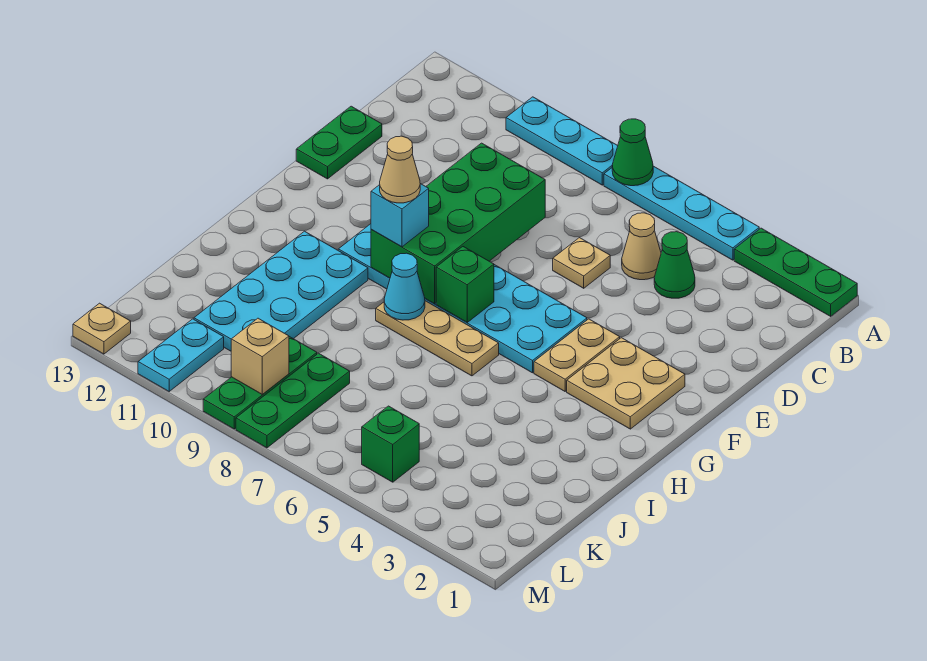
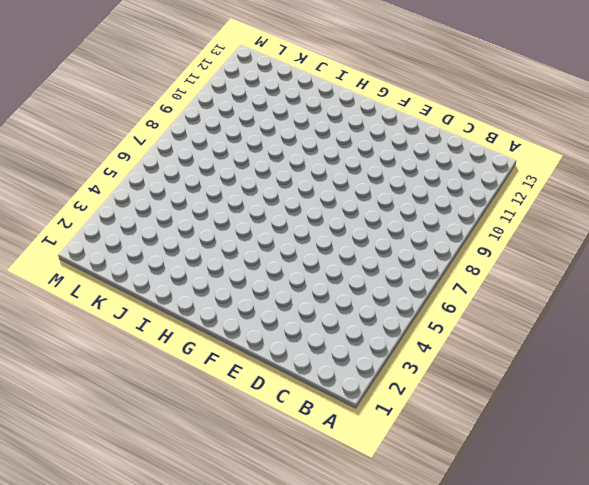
none -> green plate A1:A3 level 1
none -> cyan plate A4:A7 level 1
none -> cyan plate A8:A10 level 1

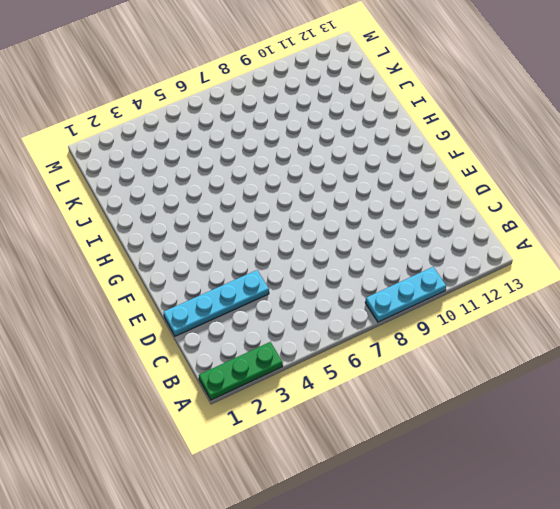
cyan plate D1:D4 level 1 -> cyan plate A4:A7 level 1
none -> green cone C4 level 1
none -> tan cone C5 level 1
none -> tan plate D6 level 1

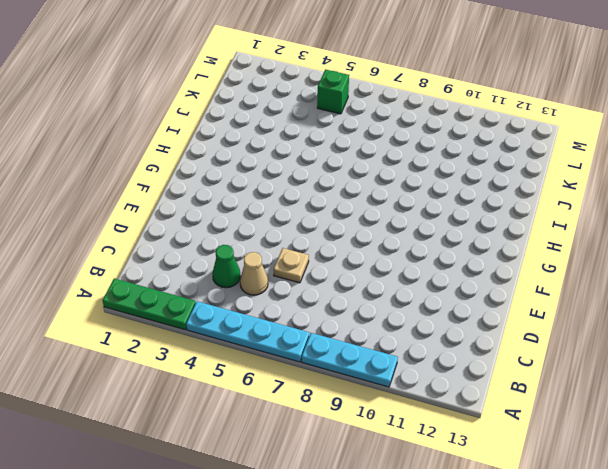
none -> green plate D13:E13 level 1
none -> tan plate F2:G3 level 1
none -> tan plate F4:G4 level 1

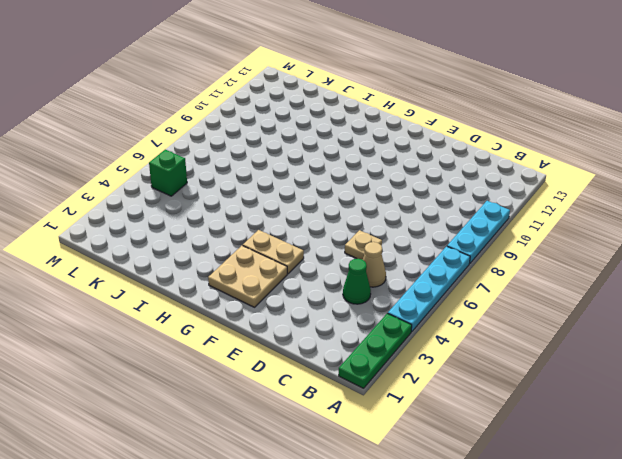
none -> green plate D13:E13 level 1
none -> cyan plate F5:G10 level 1
none -> tan plate H6:H8 level 1

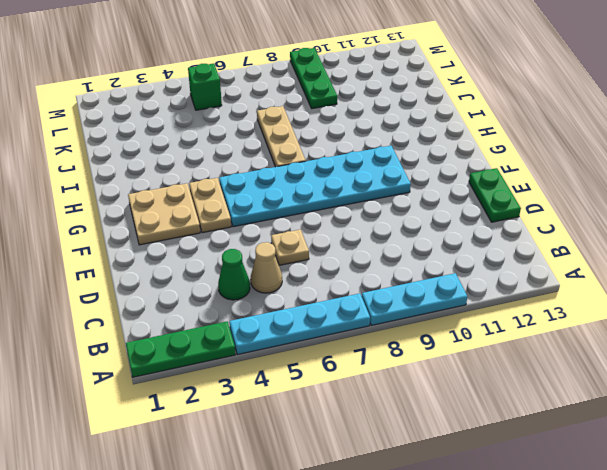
tan plate H7:J7 level 1 -> tan plate H6:H8 level 1
none -> cyan plate H10:K11 level 1
none -> green plate K8:M8 level 1
none -> cyan plate L11:M11 level 1

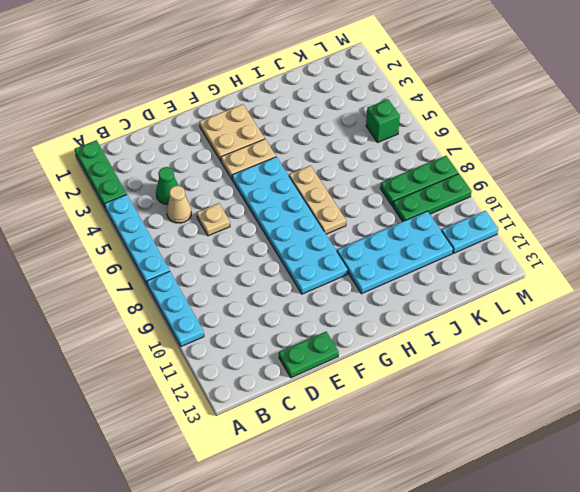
none -> tan plate M13 level 1
none -> green cone A7 level 2
none -> green brick D8:G9 level 2

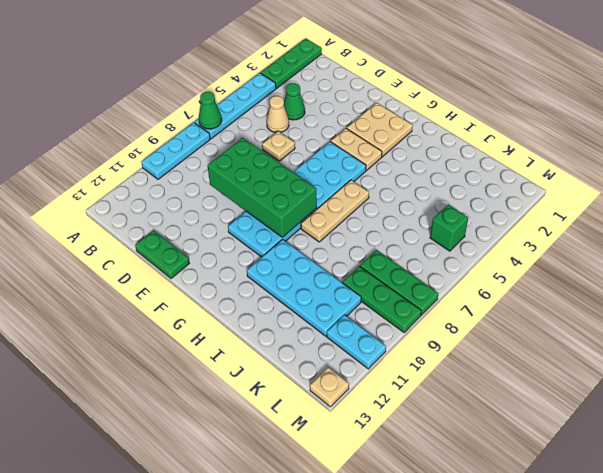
none -> green brick G7 level 2
none -> cyan cone H8 level 2
none -> tan brick L9 level 2

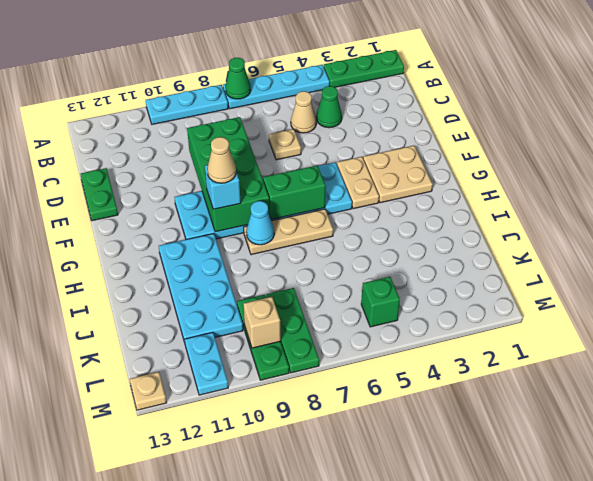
green brick G6:G7 level 2 -> green brick G7 level 2

